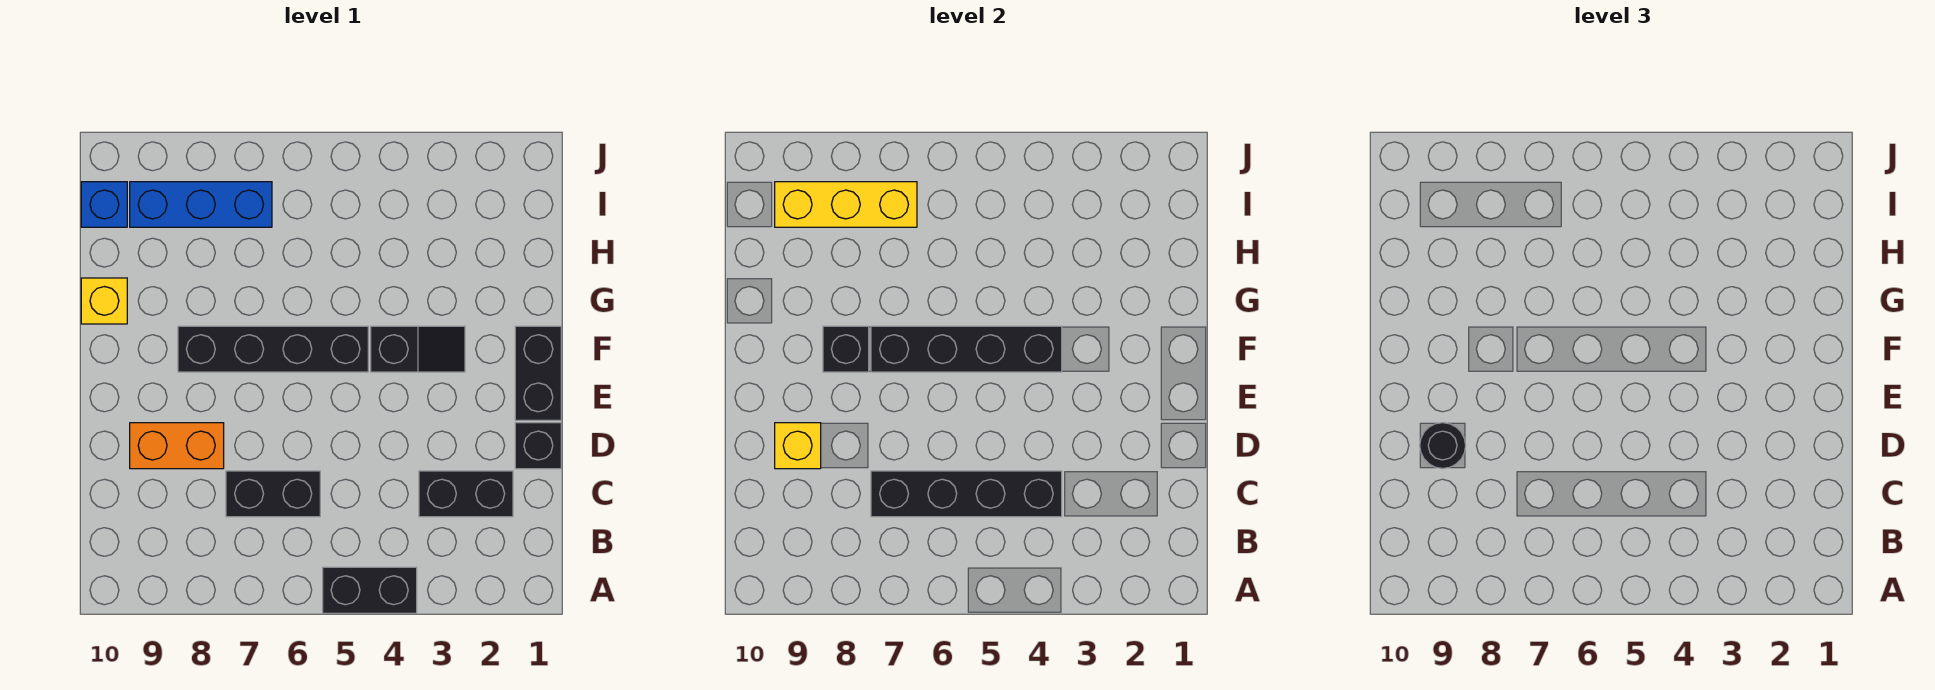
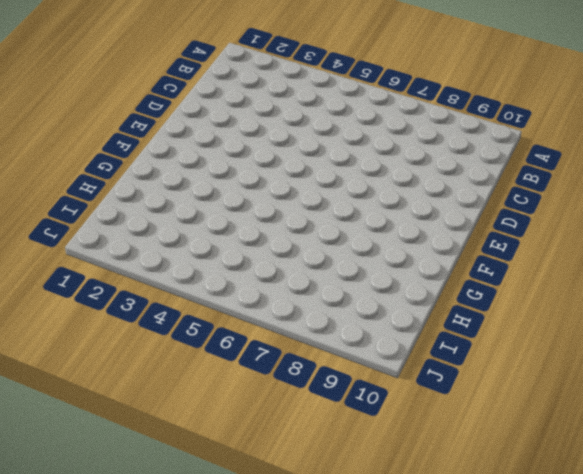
none -> black brick A4:A5 level 1
none -> black brick C2:C3 level 1
none -> black brick C6:C7 level 1

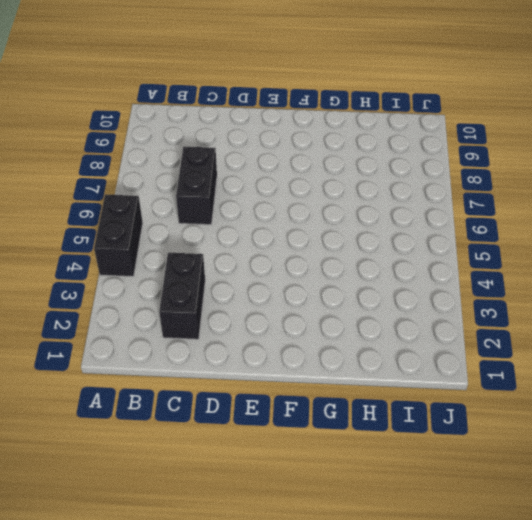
none -> black brick D1 level 1
none -> orange brick D8:D9 level 1
none -> black brick E1:F1 level 1

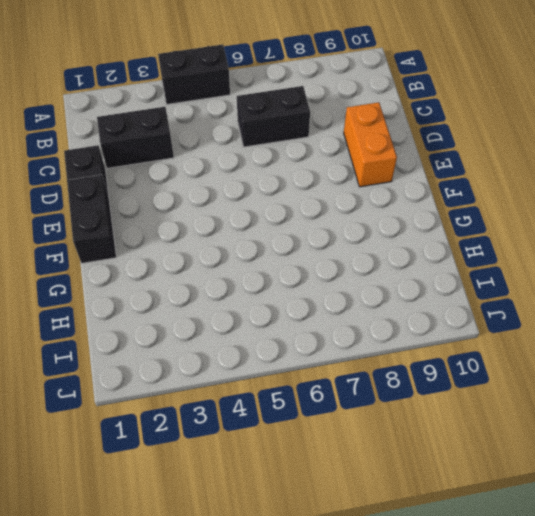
orange brick D9:E9 level 1 -> orange brick D8:D9 level 1
none -> black slope F3:F4 level 1 top 4
none -> black brick F5:F8 level 1
none -> yellow brick G10 level 1

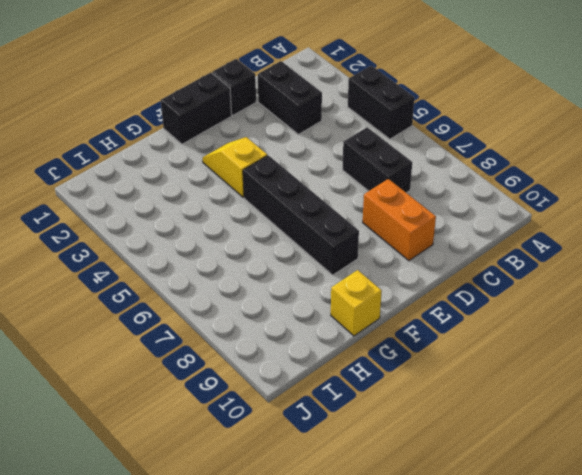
yellow slope F3:F4 level 1 top 4 -> black slope F3:F4 level 1 top 4
none -> blue brick I7:I9 level 1
none -> blue brick I10 level 1
none -> black brick C4:C7 level 2

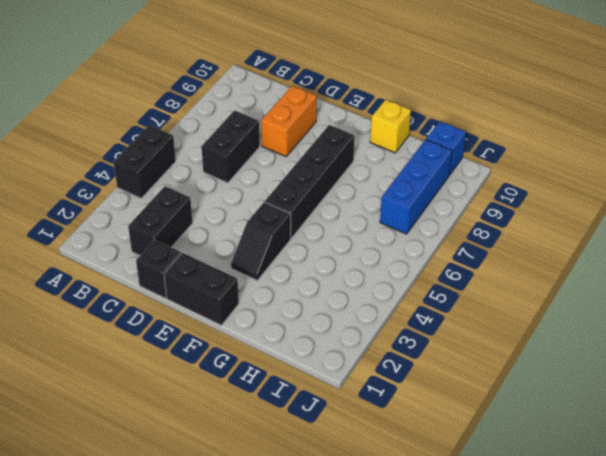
none -> black brick C4:C7 level 2
none -> yellow brick D9 level 2
none -> black brick F4:F7 level 2

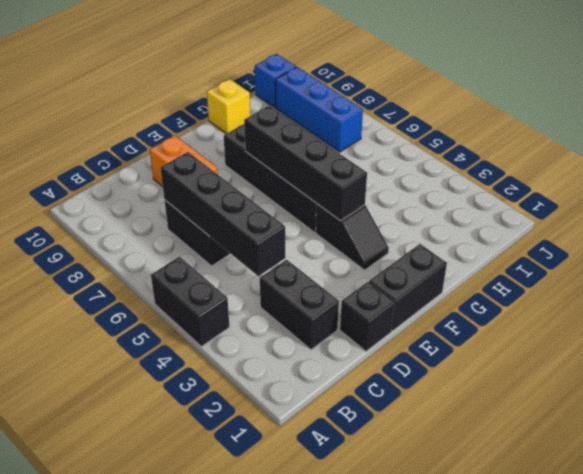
none -> yellow brick D9 level 2
none -> black brick F8 level 2
none -> yellow brick I7:I9 level 2

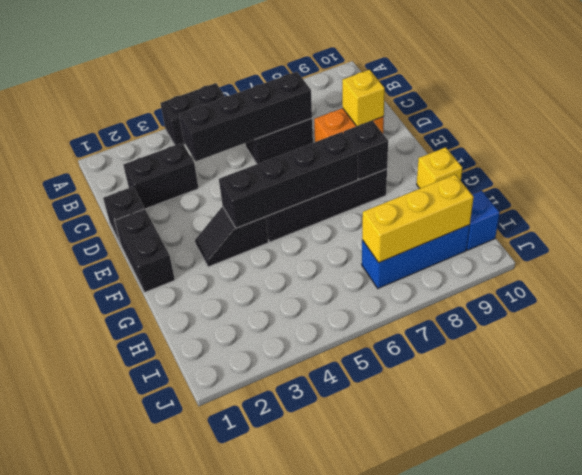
none -> black round brick D9 level 3

